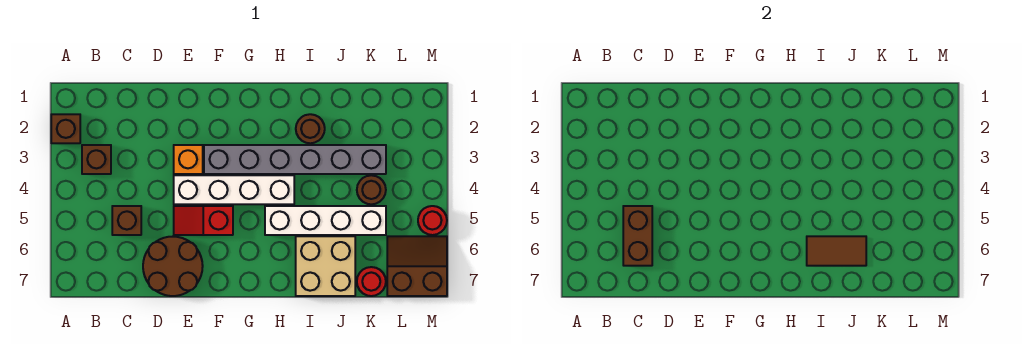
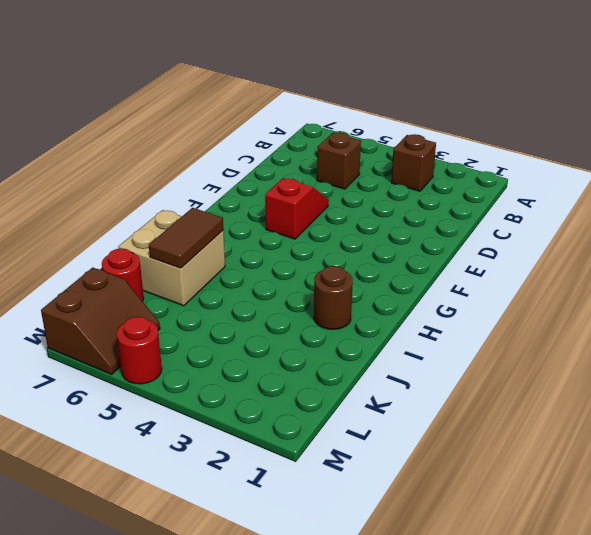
none -> brown brick A2 level 1
none -> brown round brick D6:E7 level 1
none -> orange brick E3 level 1

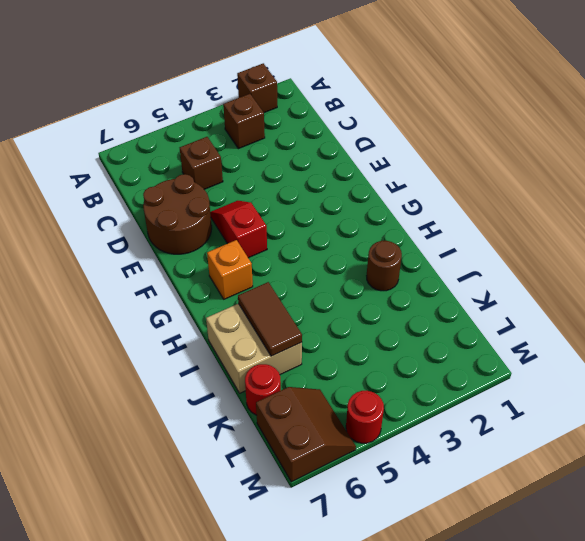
orange brick G6 level 1 -> orange brick E3 level 1
none -> white brick E4:H4 level 1
none -> grey brick F3:K3 level 1
none -> white brick H5:K5 level 1

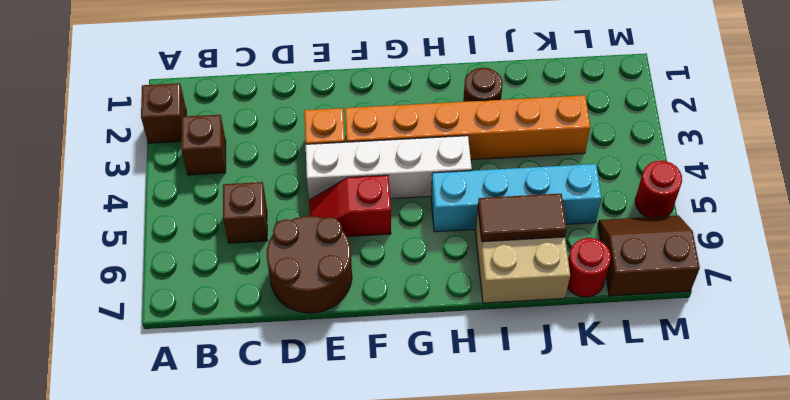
orange brick F3:K3 level 1 -> grey brick F3:K3 level 1
cyan brick H5:K5 level 1 -> white brick H5:K5 level 1
none -> brown round brick K4 level 1
none -> brown brick C5:C6 level 2

